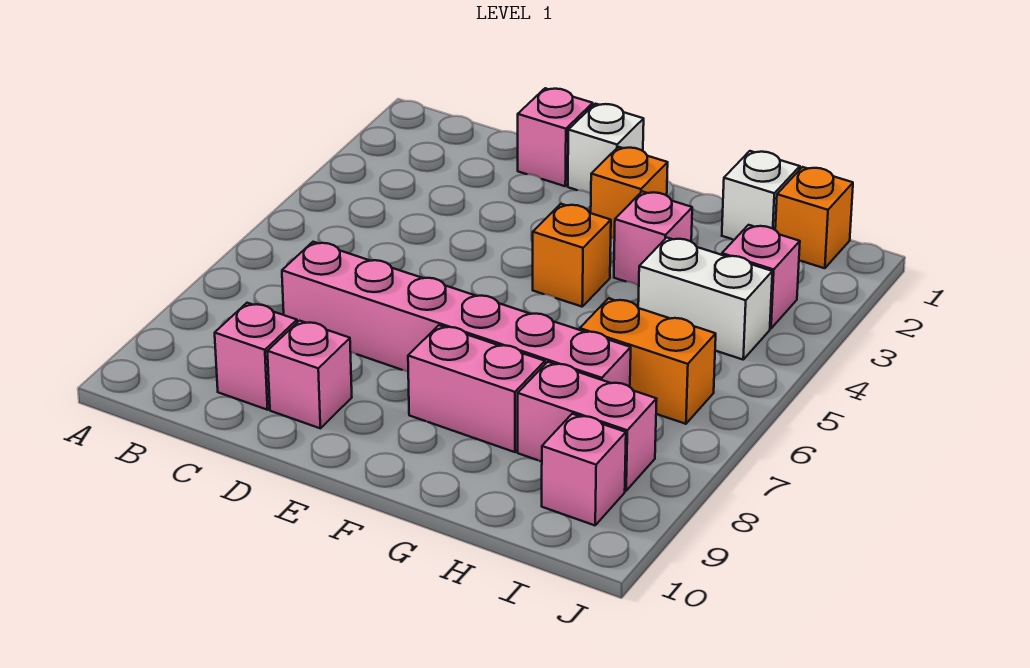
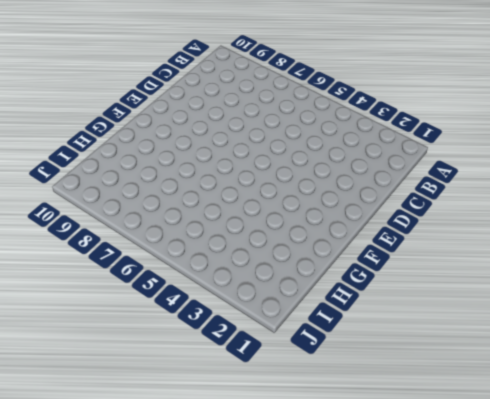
none -> pink brick C7:H7 level 1
none -> pink brick C9 level 1
none -> pink brick D1 level 1

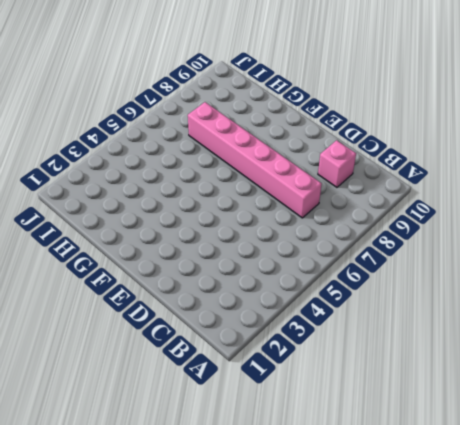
none -> pink brick D1 level 1
none -> pink brick D9 level 1
none -> white brick E1 level 1

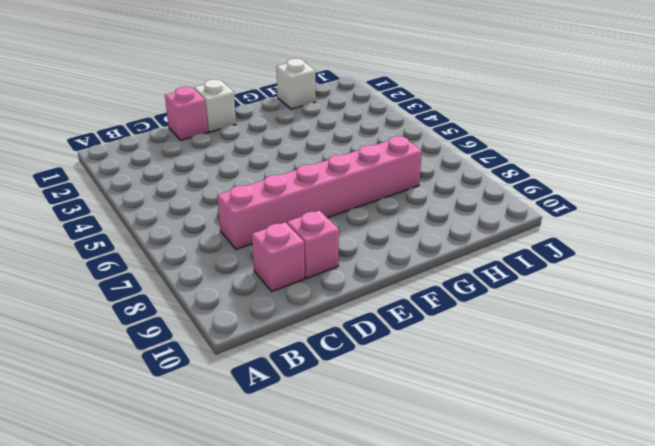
none -> orange brick F2 level 1
none -> orange brick F4 level 1
none -> pink brick F8:G8 level 1

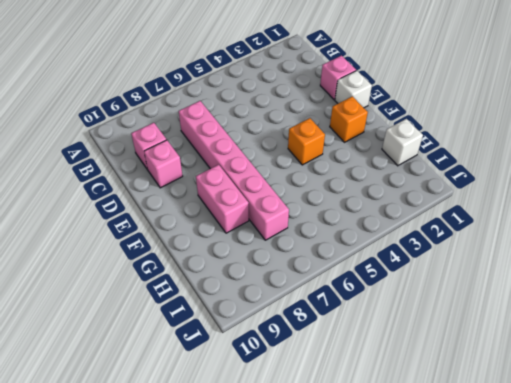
none -> pink brick G3 level 1
none -> white brick H4:I4 level 1
none -> orange brick H6:I6 level 1

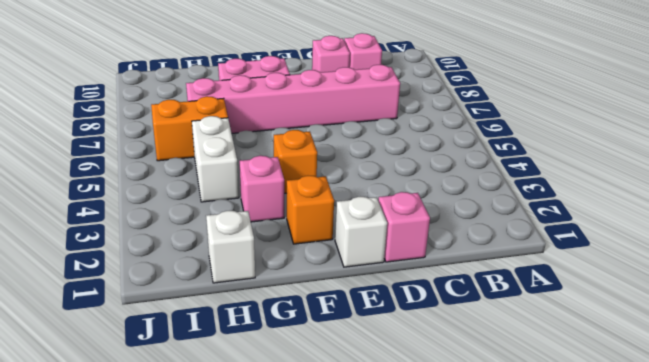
white brick H4:H5 level 1 -> white brick H4:I4 level 1
none -> pink brick H8:I8 level 1
none -> orange brick I1 level 1
none -> pink brick I3 level 1

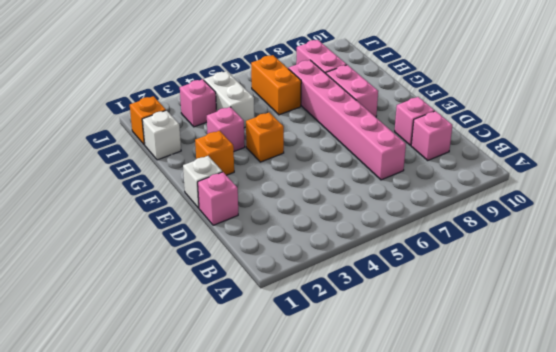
none -> pink brick I9 level 1

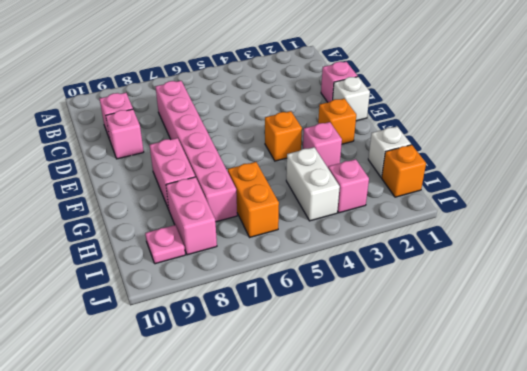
pink plate I9 level 1 -> pink brick I9 level 1

